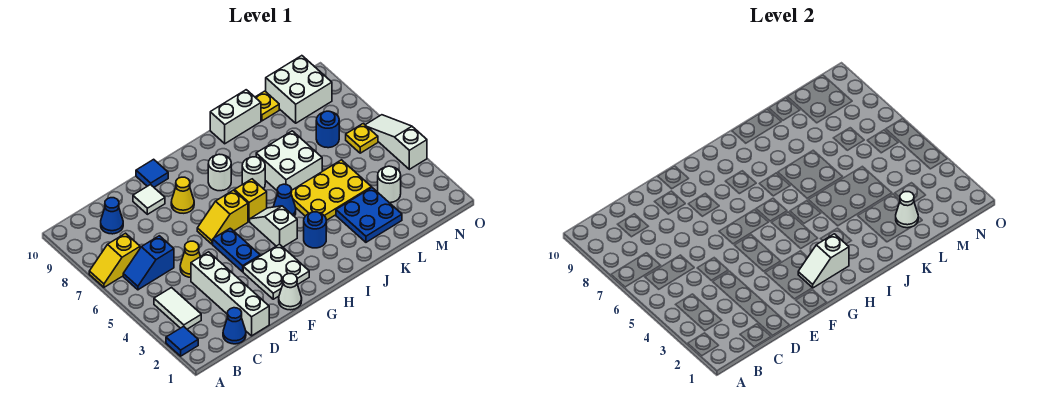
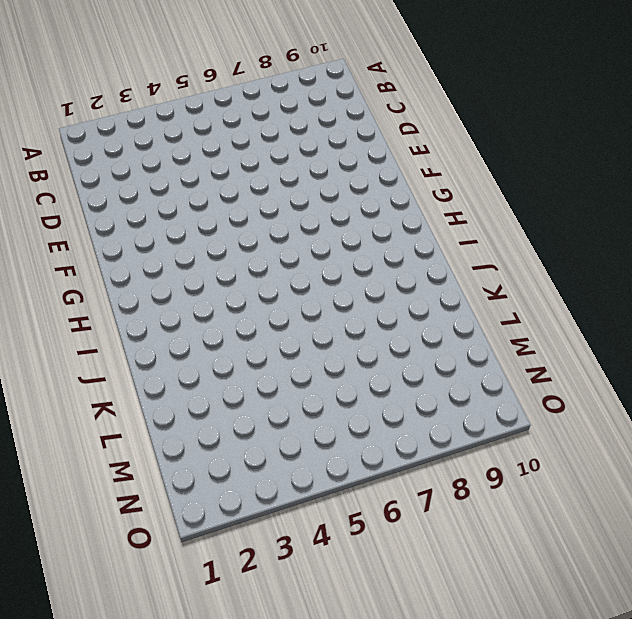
none -> blue tile A2 level 1
none -> yellow slope A7:B7 level 1 top B
none -> white tile B3:B4 level 1
none -> blue slope B6:C6 level 1 top C

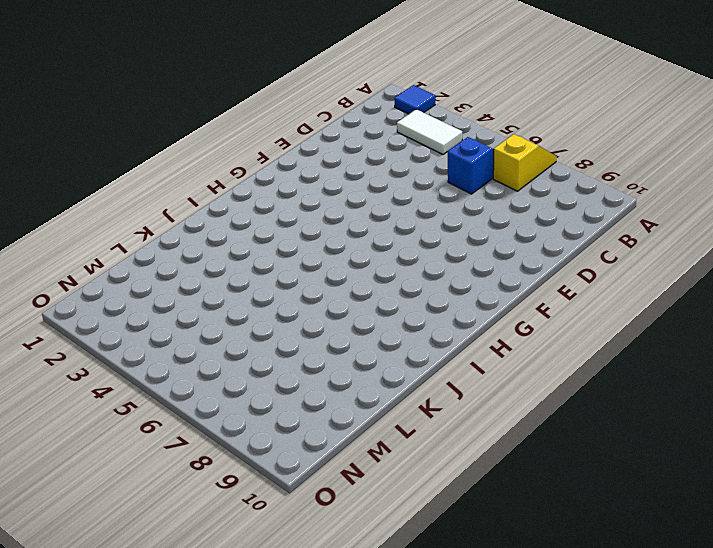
none -> blue cone C1 level 1
none -> blue cone C9 level 1
none -> white brick D1:D4 level 1
none -> yellow cone D5 level 1

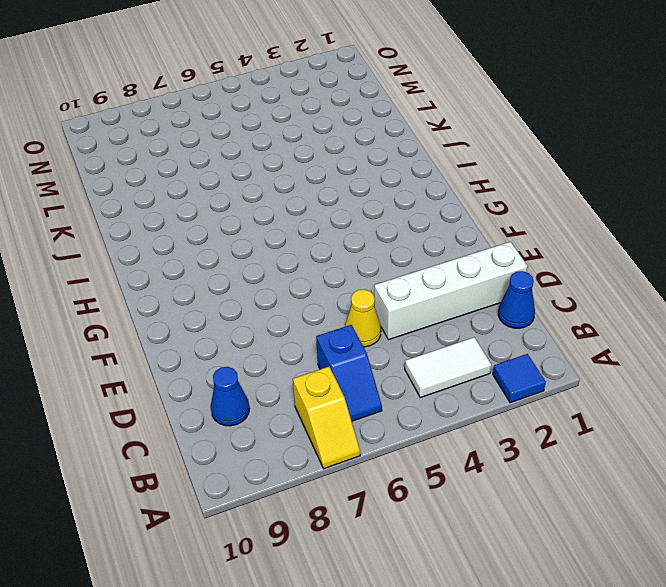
none -> white tile E9 level 1
none -> white cone F1 level 1
none -> white plate F2:G3 level 1
none -> blue plate F4:F5 level 1

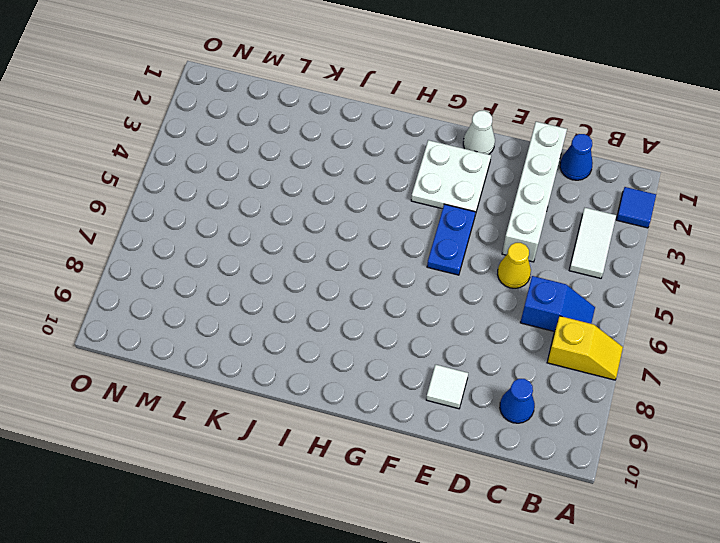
none -> yellow slope F6:G6 level 1 top G
none -> yellow cone F8 level 1
none -> blue tile F10 level 1
none -> white slope H4:H5 level 1 top 4

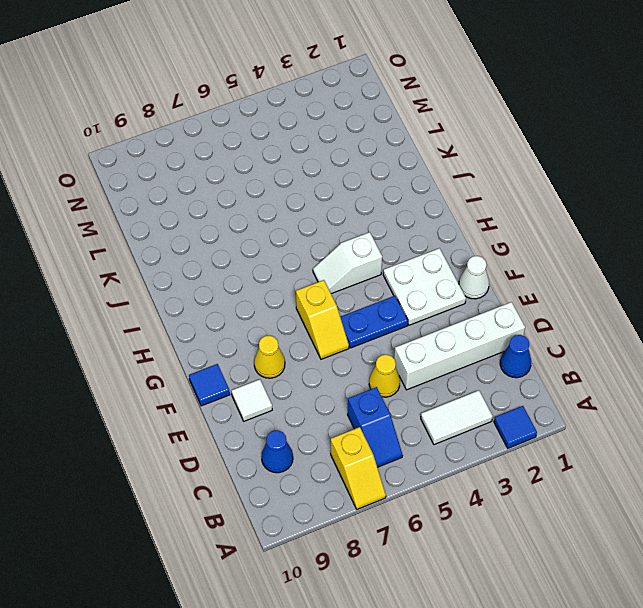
none -> yellow brick H6 level 1
none -> white round brick H8 level 1
none -> blue round brick I3 level 1
none -> blue cone I5 level 1

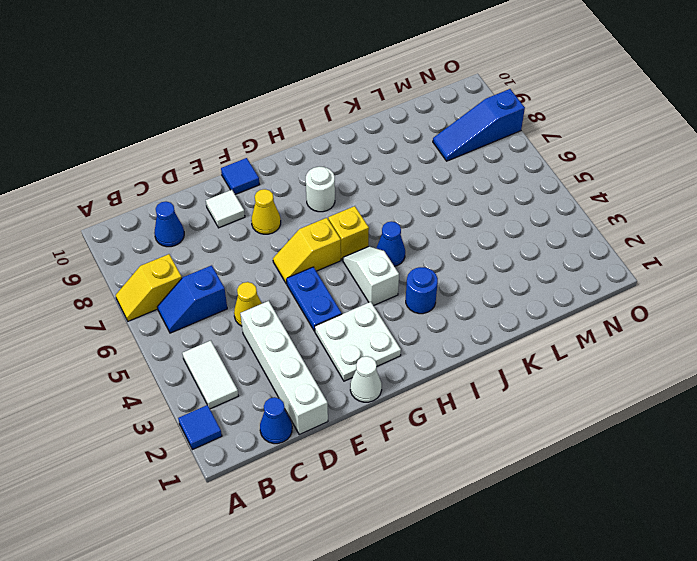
blue slope M8:O8 level 1 top O -> none
none -> white round brick I7 level 1
none -> yellow plate J4:L5 level 1
none -> white brick J6:K7 level 1
none -> white brick J10:K10 level 1

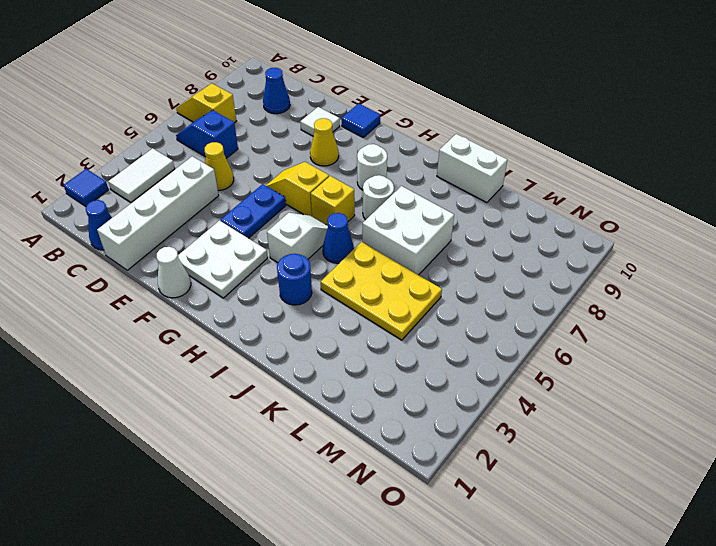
none -> blue plate K2:L3 level 1
none -> yellow plate L10 level 1
none -> white round brick M3 level 1
none -> blue round brick M7 level 1

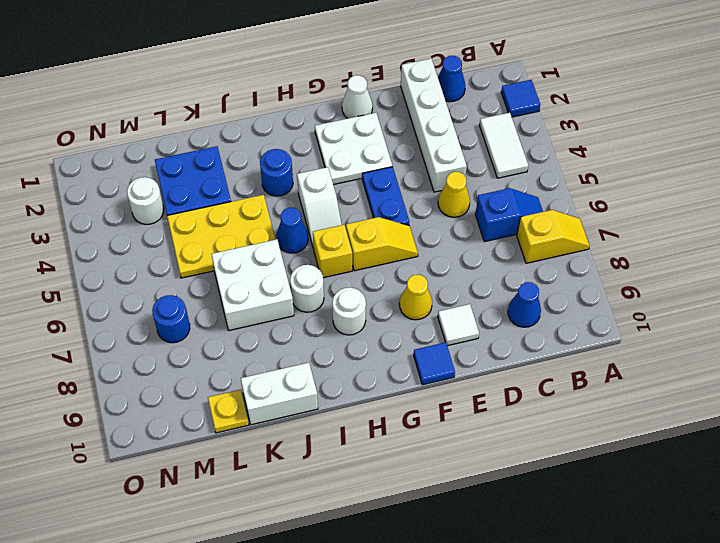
none -> white brick M9:N10 level 1
none -> yellow plate N6 level 1
none -> white slope O4:O6 level 1 top 4
none -> white slope G2:H2 level 2 top H

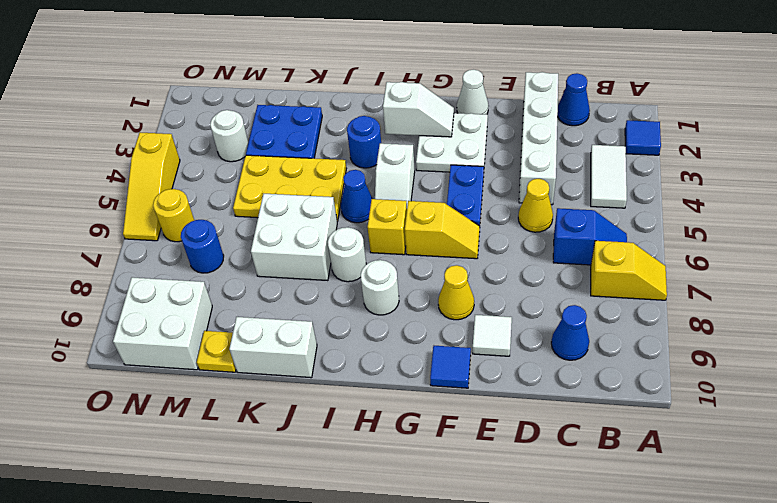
yellow round brick N6 level 1 -> yellow plate N6 level 1
yellow slope O4:O6 level 1 top 4 -> white slope O4:O6 level 1 top 4
none -> white cone L2 level 2

